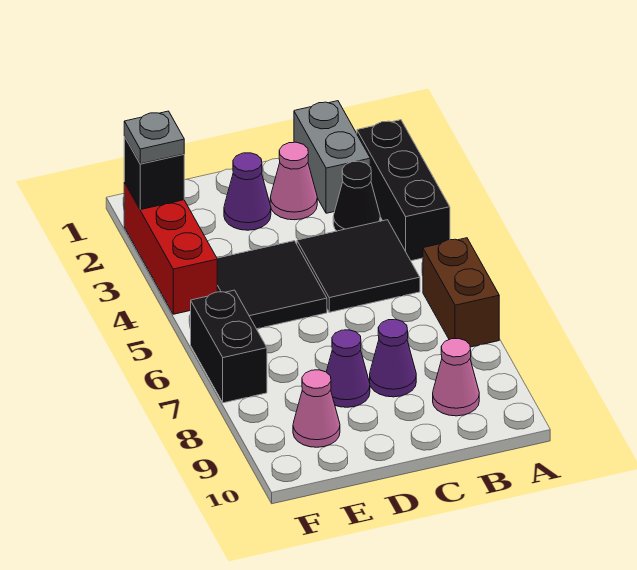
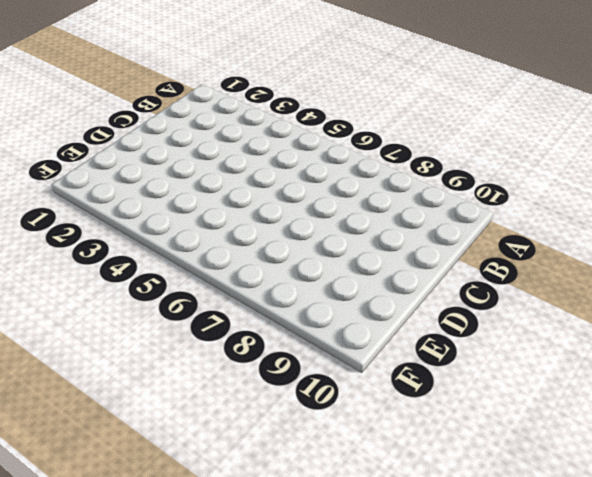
none -> black brick A2:A4 level 1
none -> brown brick A6:A7 level 1
none -> grey brick B1:B2 level 1

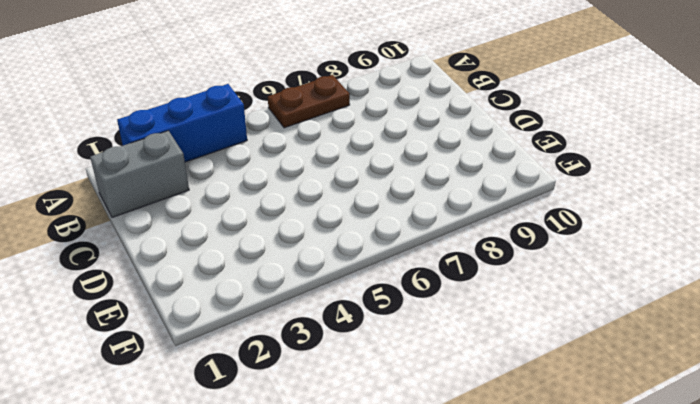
blue brick A2:A4 level 1 -> black brick A2:A4 level 1
brown plate A6:A7 level 1 -> brown brick A6:A7 level 1
none -> black cone B3 level 1
none -> black tile B4:C5 level 1
none -> pink cone B9 level 1

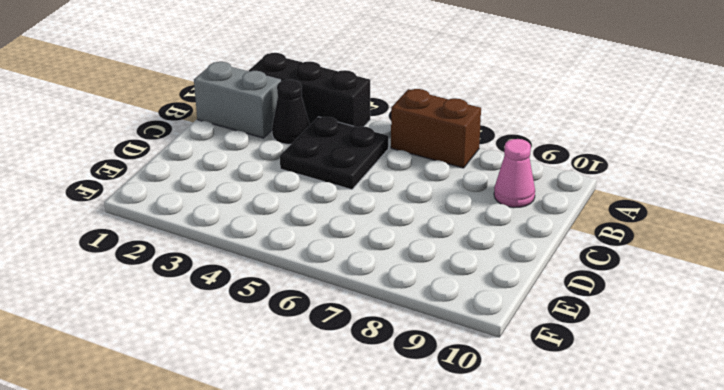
black plate B4:C5 level 1 -> black tile B4:C5 level 1
none -> pink cone C2 level 1
none -> purple cone C8 level 1
none -> purple cone D2 level 1

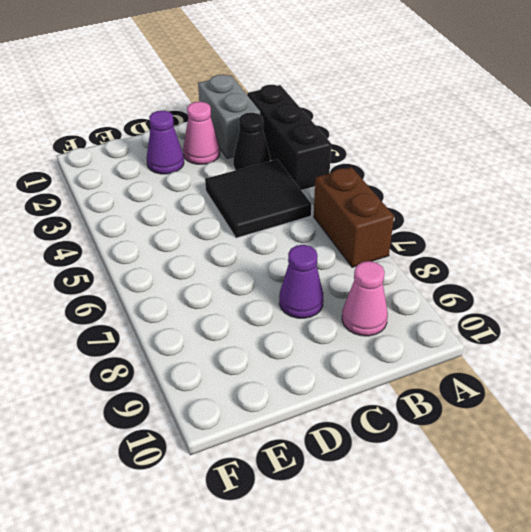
none -> black tile D4:E5 level 1
none -> purple cone D8 level 1
none -> pink cone E9 level 1

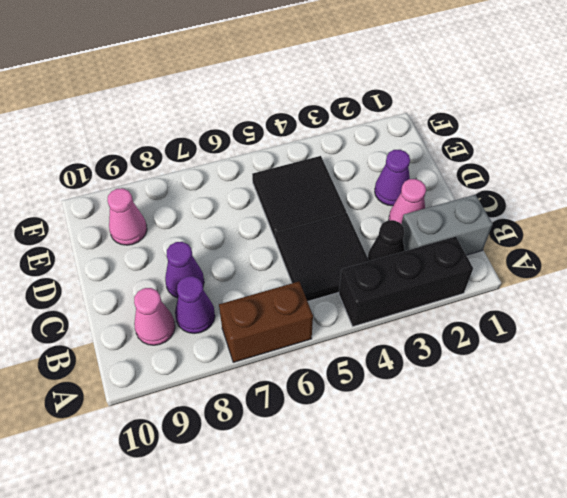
purple cone B8 level 1 -> purple cone D8 level 1
none -> red brick F2:F4 level 1
none -> black brick F6:F7 level 1
none -> black brick F2 level 2

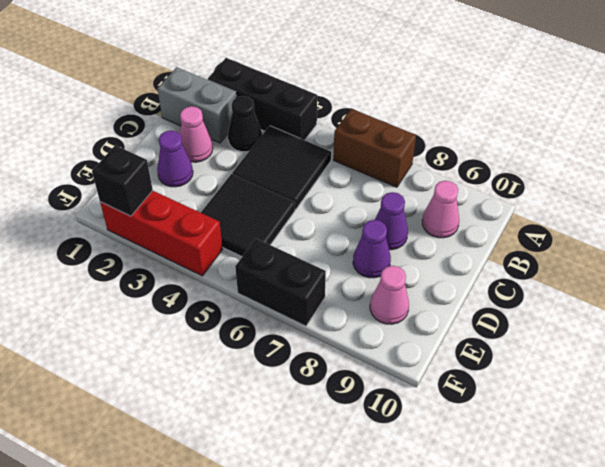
none -> grey plate F2 level 3

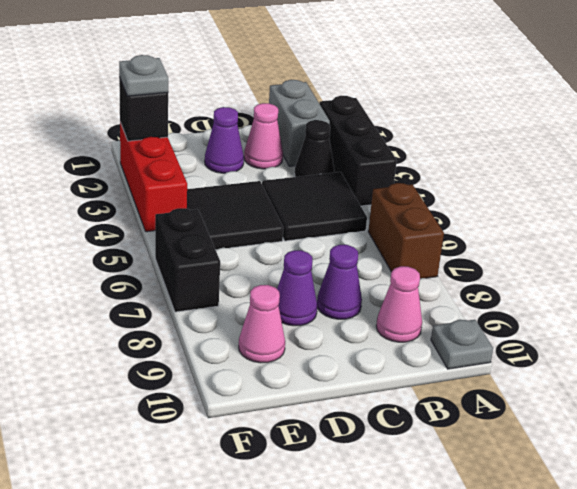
grey plate A10 level 1 -> none

